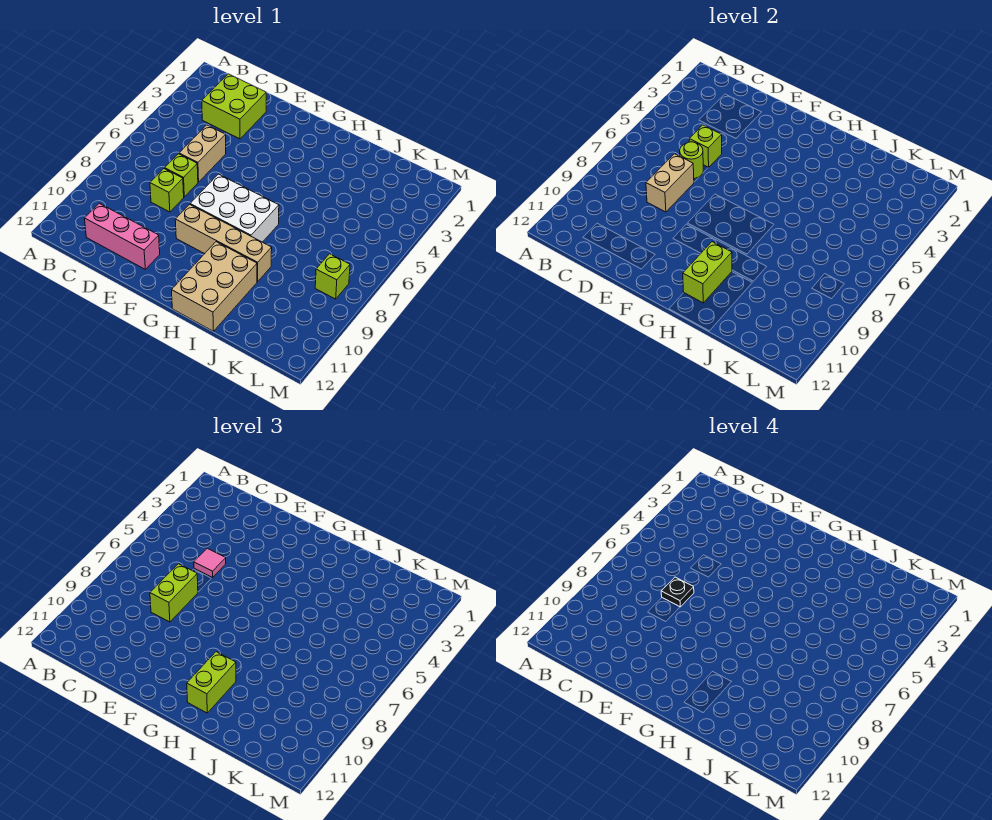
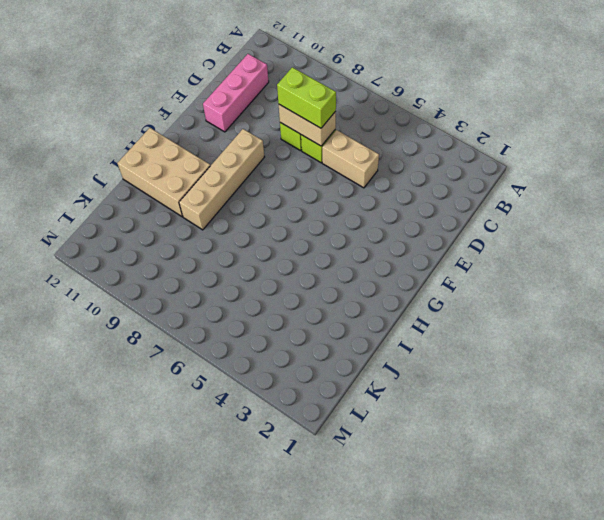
none -> lime brick C2:D3 level 1
none -> white brick F7:H8 level 1
none -> lime brick L8 level 1

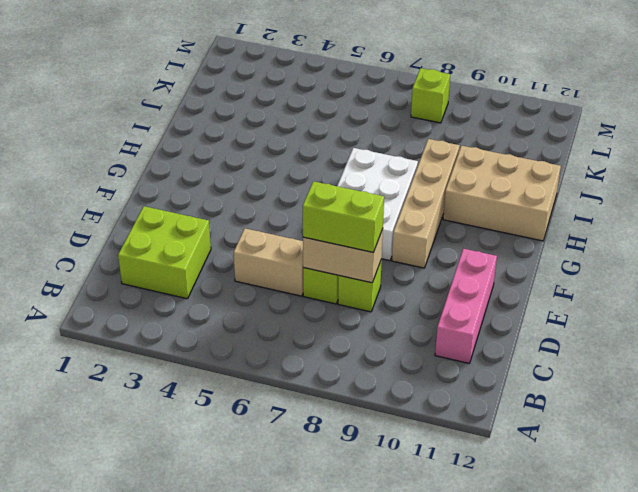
none -> lime brick D5 level 2
none -> lime round brick D6 level 2
none -> lime brick H10:H11 level 2

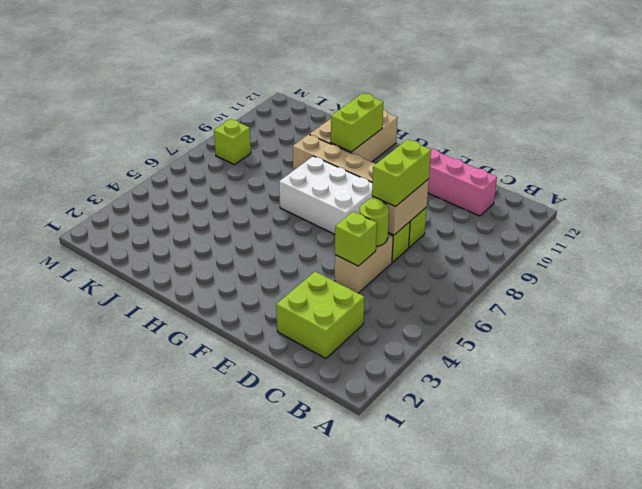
none -> pink tile D5 level 3
none -> lime brick H10:H11 level 3
none -> black plate D7 level 4

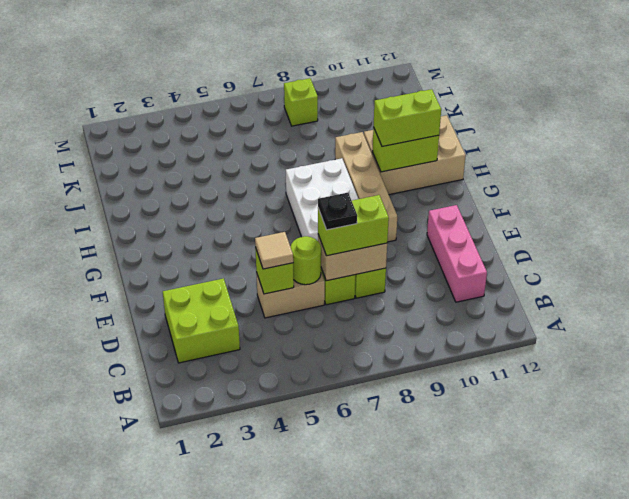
tan tile D5 level 3 -> pink tile D5 level 3

